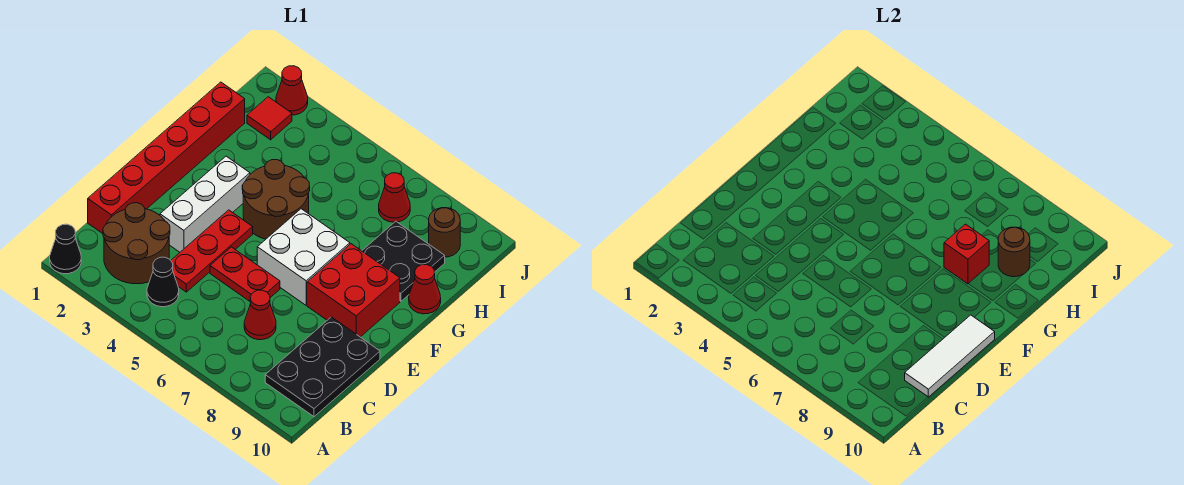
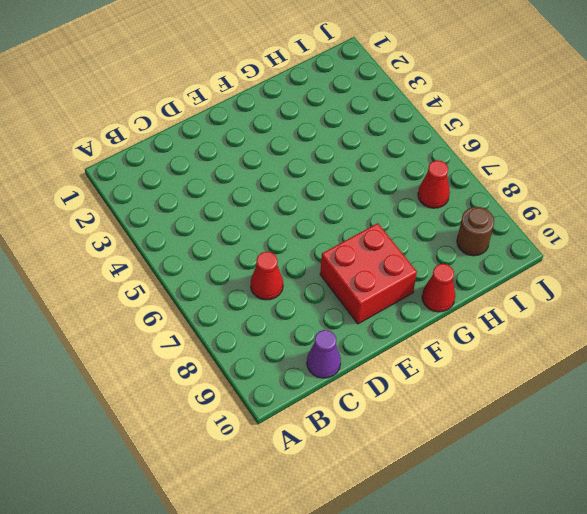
purple cone C10 level 1 -> black plate B9:D10 level 1
none -> black cone A1 level 1
none -> brown round brick B2:C3 level 1
none -> black cone B4 level 1

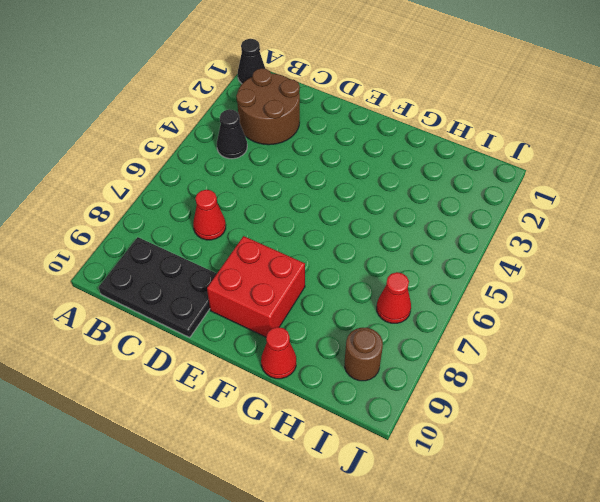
none -> red brick C1:H1 level 1
none -> red plate C4:E4 level 1
none -> white brick D3:F3 level 1

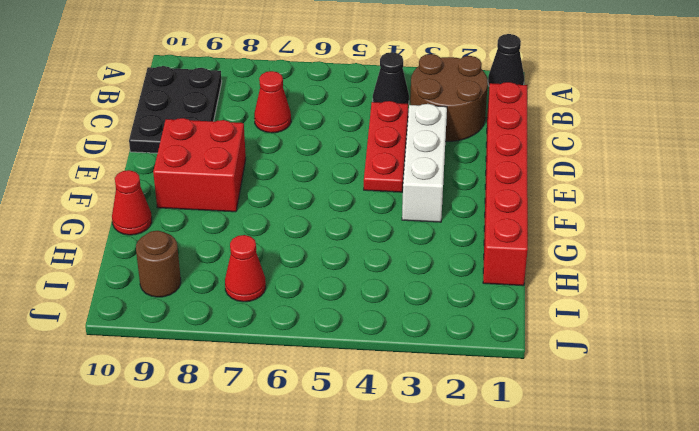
none -> red plate D5:D6 level 1
none -> white brick E6:F7 level 1
none -> brown round brick F4:G5 level 1

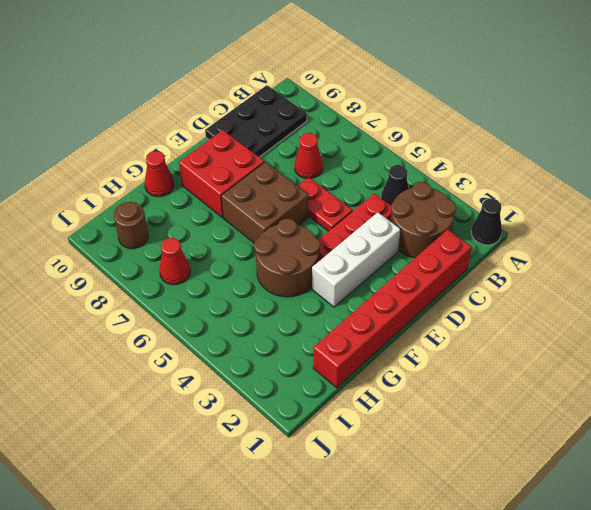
brown brick E6:F7 level 1 -> white brick E6:F7 level 1
none -> black plate G8:H9 level 1
none -> red tile I2 level 1
none -> red cone J2 level 1

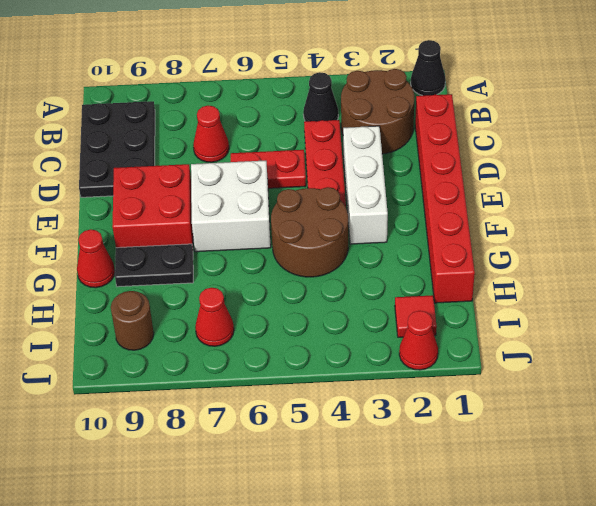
black plate G8:G9 level 1 -> black plate G8:H9 level 1
none -> white tile C10:E10 level 2
none -> red brick G8 level 2
none -> brown round brick H9 level 2

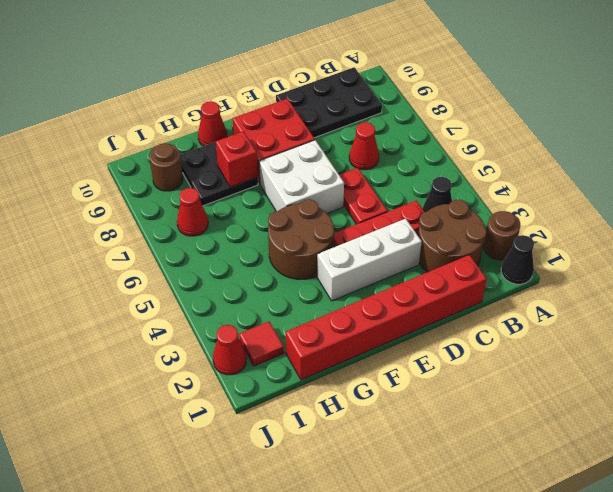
brown round brick A2 level 1 -> brown round brick H9 level 2
none -> white tile C10:E10 level 2

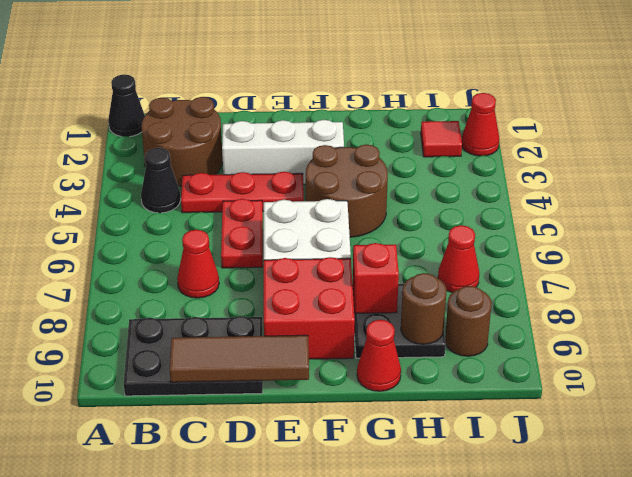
brown tile C10:E10 level 2 -> white tile C10:E10 level 2
none -> red brick C1:H1 level 1

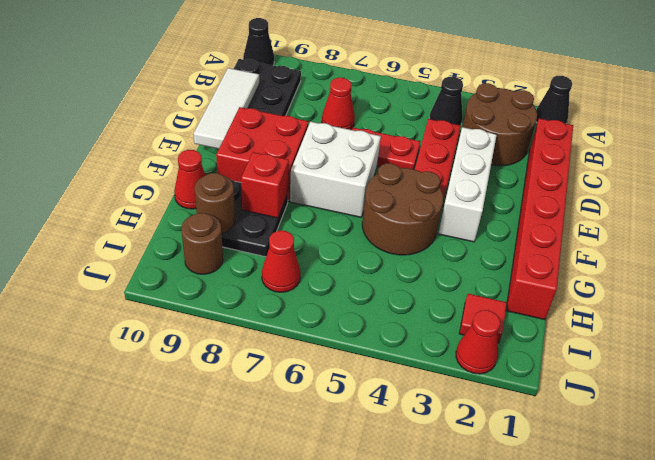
black cone A10 level 1 -> none

